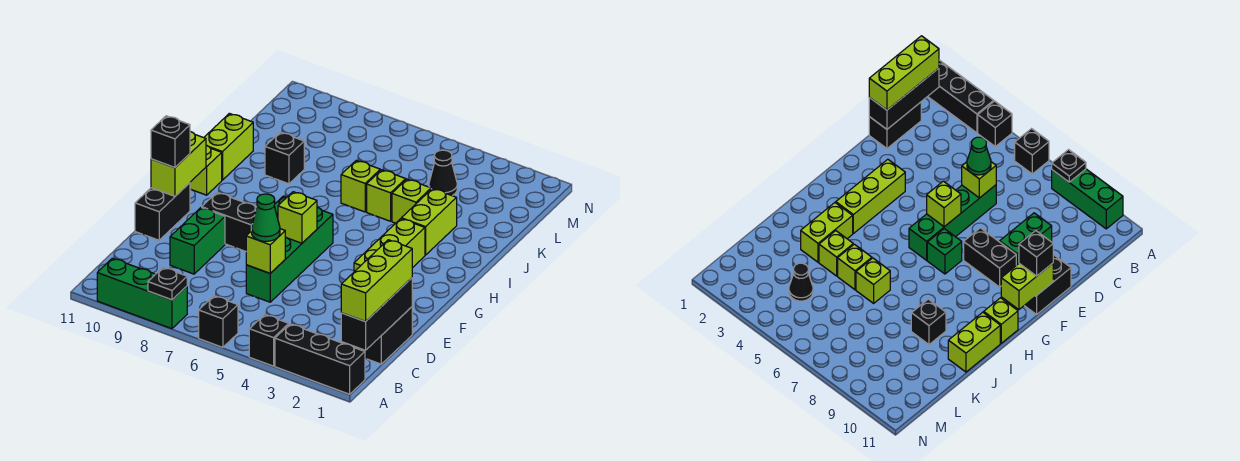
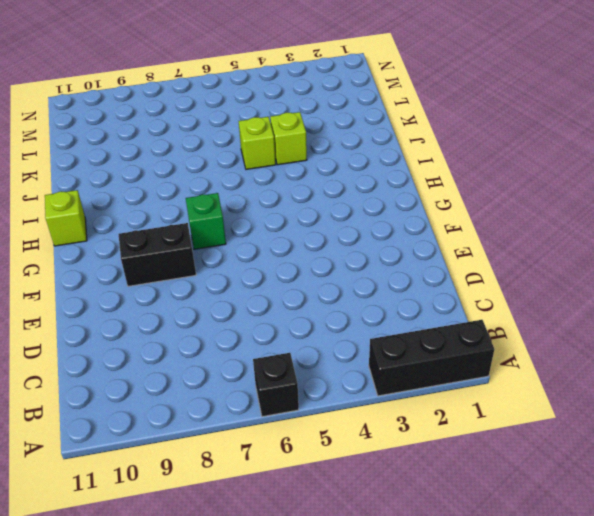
none -> black brick A4 level 1
none -> green brick A8:A10 level 1
none -> black brick C1:D1 level 1

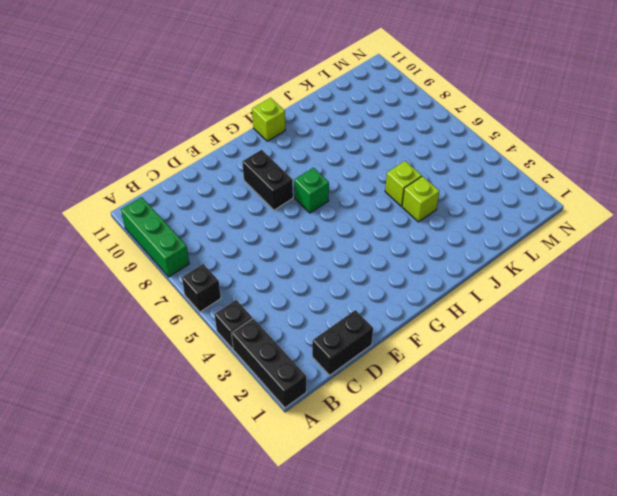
none -> green brick D6:G6 level 1
none -> green brick D9:E9 level 1
none -> black brick E11:F11 level 1

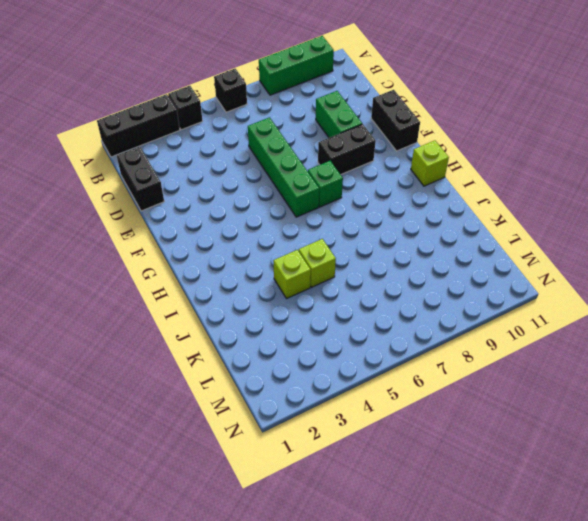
none -> lime brick F3:H3 level 1
none -> lime brick I3:J3 level 1
none -> lime brick I11:J11 level 1

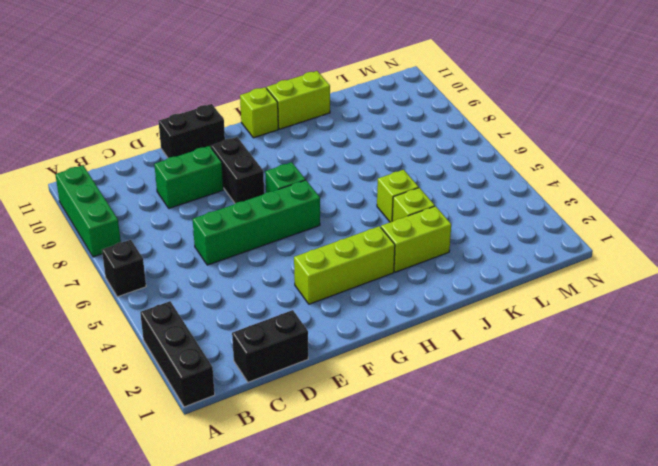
none -> black brick A4 level 1
none -> lime brick J6 level 1
none -> black brick J9 level 1

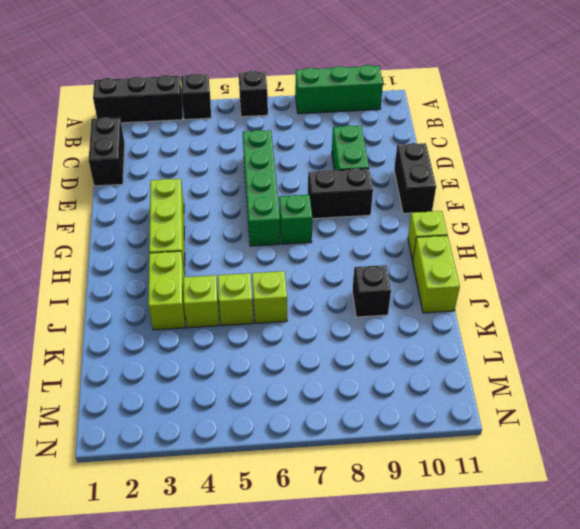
none -> black cone L4 level 1
none -> black plate A8 level 2
none -> black brick B1:D1 level 2

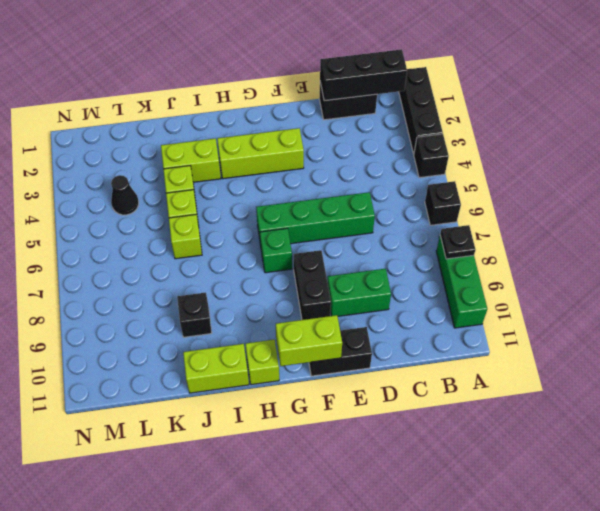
none -> lime brick D6 level 2
none -> lime brick F6 level 2
none -> lime brick B1:D1 level 3

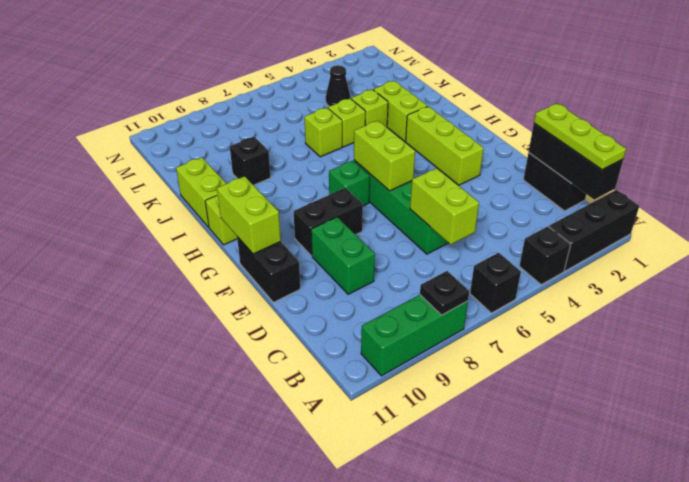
lime plate B1:D1 level 3 -> lime brick B1:D1 level 3
lime brick C6:D6 level 2 -> lime brick D6 level 2
lime brick F6:G6 level 2 -> lime brick F6 level 2
none -> green cone D6 level 3
none -> black brick F11 level 3

